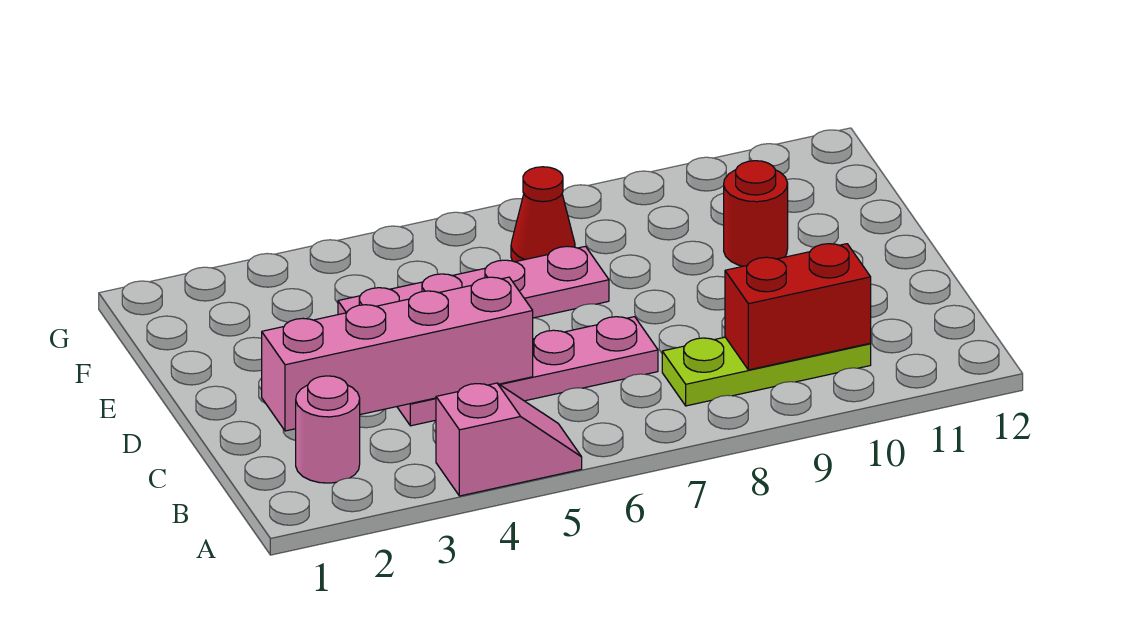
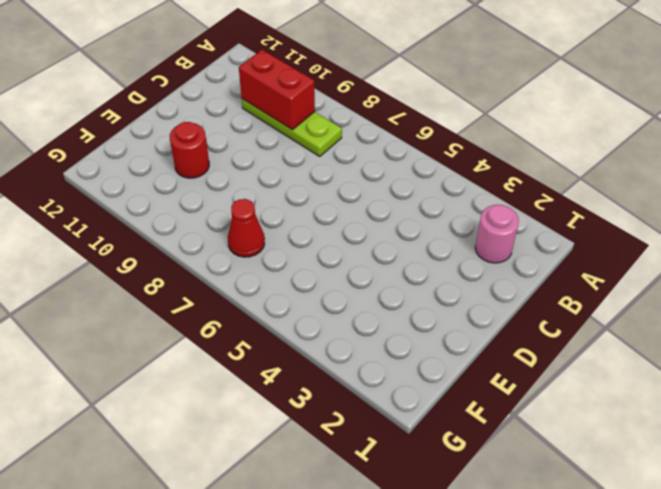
none -> pink slope A4:A5 level 1 top 4
none -> pink plate C4:C7 level 1

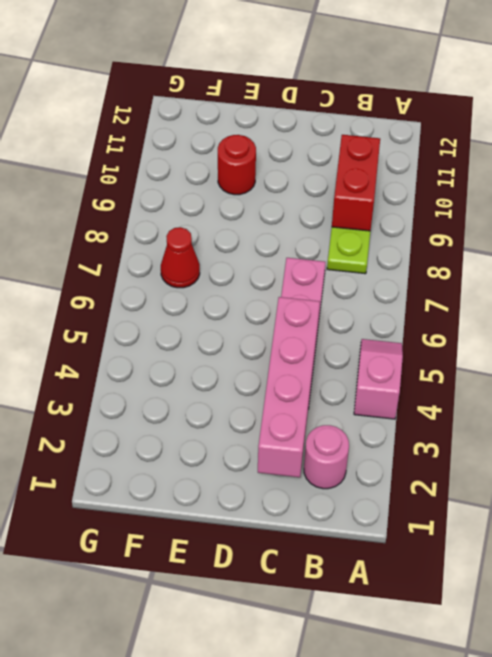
none -> pink plate E4:E7 level 1

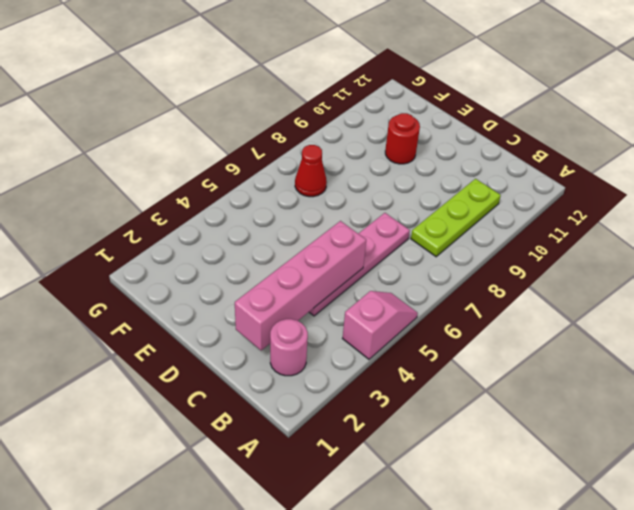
none -> pink plate E4:E7 level 1
none -> red brick B9:B10 level 2

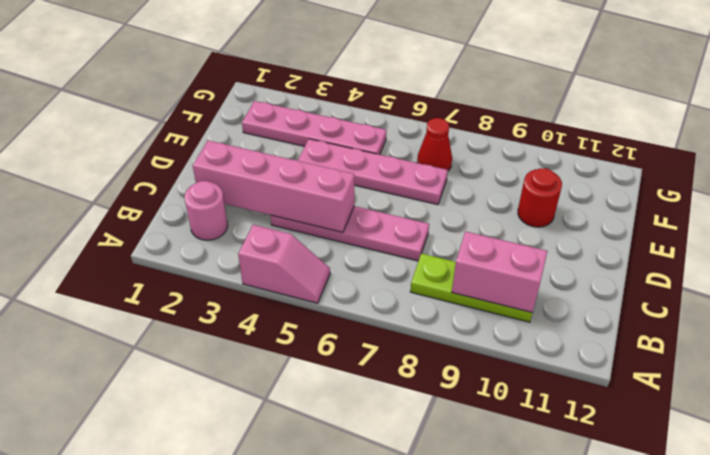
pink brick B9:B10 level 2 -> red brick B9:B10 level 2
pink plate F2:F5 level 1 -> none

